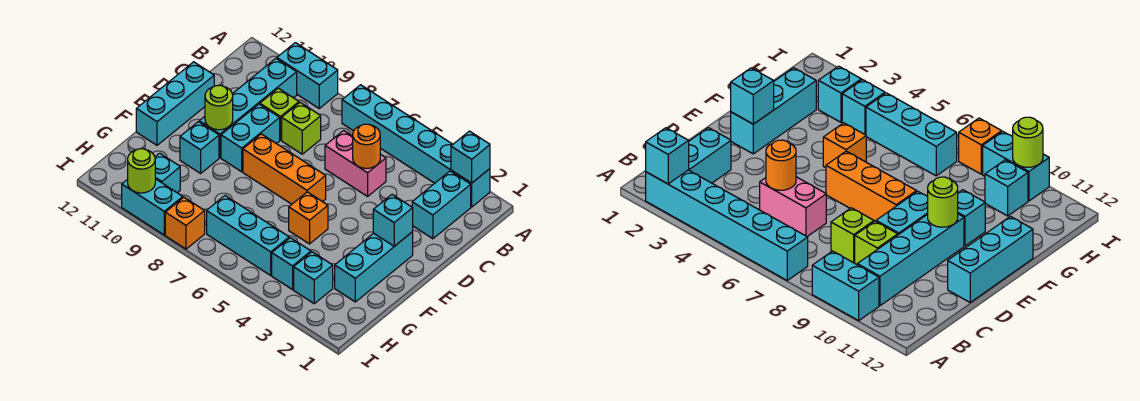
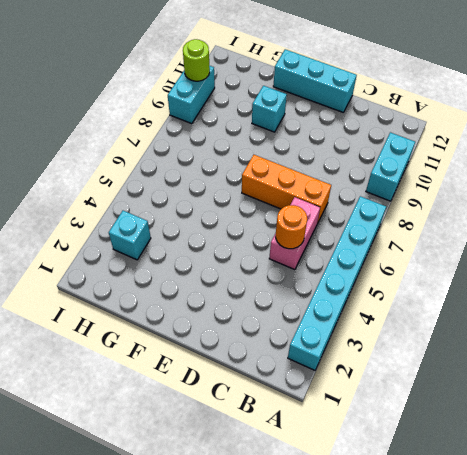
orange brick C7:E7 level 1 -> orange brick E6:E8 level 1
none -> cyan brick B2:C2 level 1
none -> cyan brick B10:E10 level 1
none -> lime brick C8 level 1

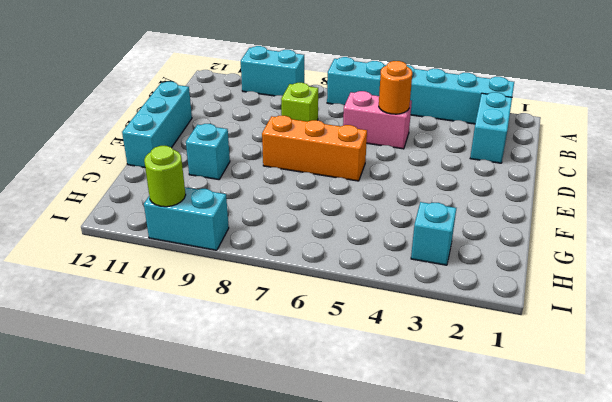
none -> cyan brick B10:E10 level 1
none -> lime brick C9 level 1
none -> cyan brick D9:E9 level 1

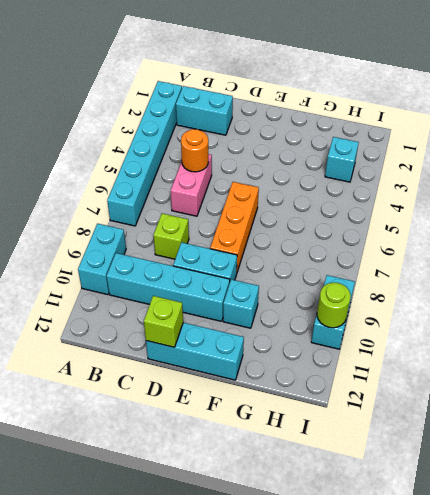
lime brick D12 level 2 -> lime brick C9 level 1
none -> cyan brick E2:G2 level 1
none -> orange brick F5 level 1
none -> cyan brick H4 level 1

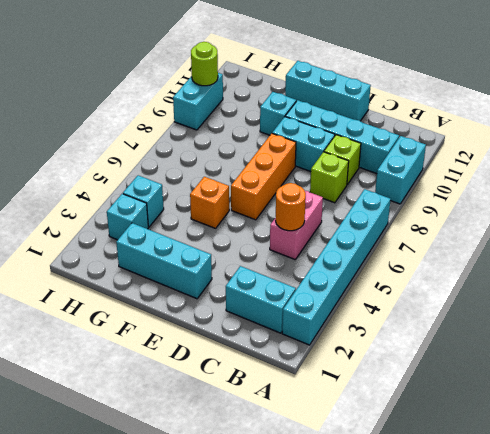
none -> cyan brick H5:H7 level 1
none -> cyan brick H10 level 1
none -> orange brick I8 level 1

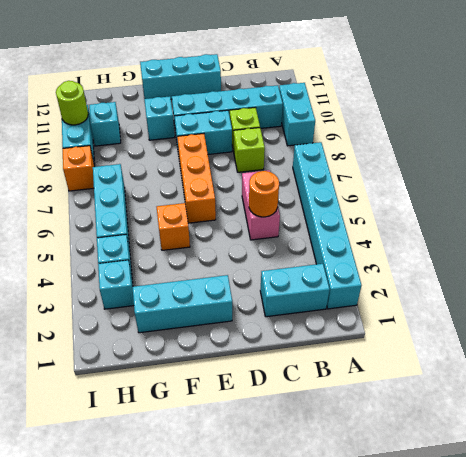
none -> cyan brick A2 level 2
none -> cyan brick E2 level 2
none -> lime round brick E10 level 2

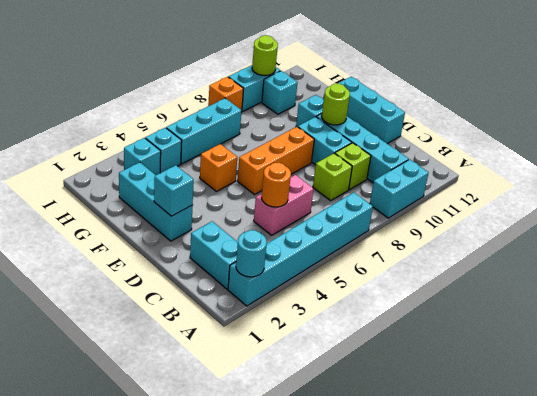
cyan round brick A2 level 2 -> cyan brick A2 level 2

